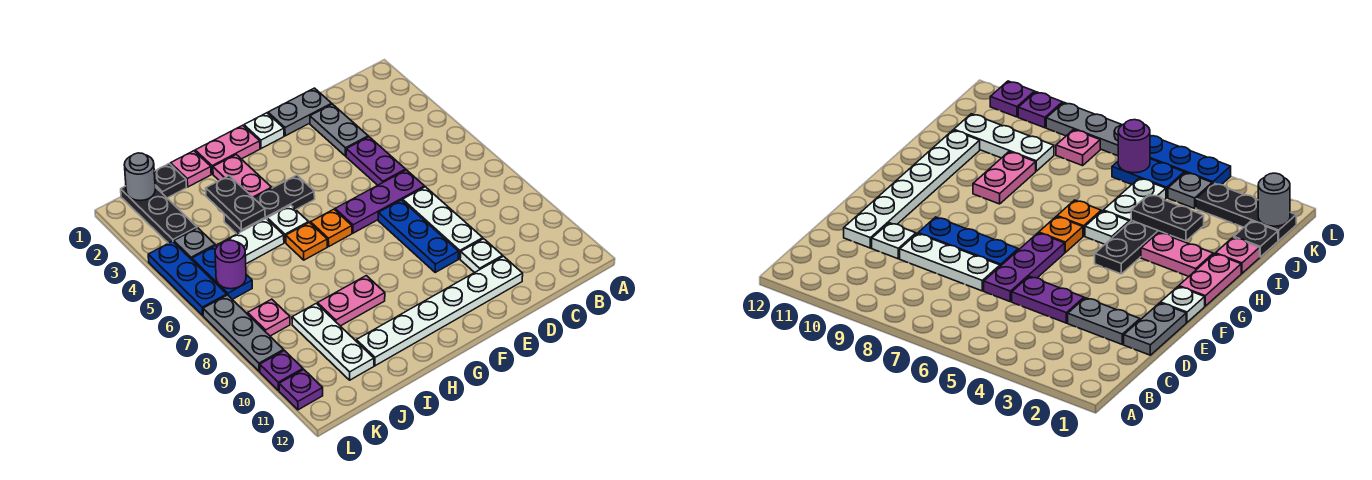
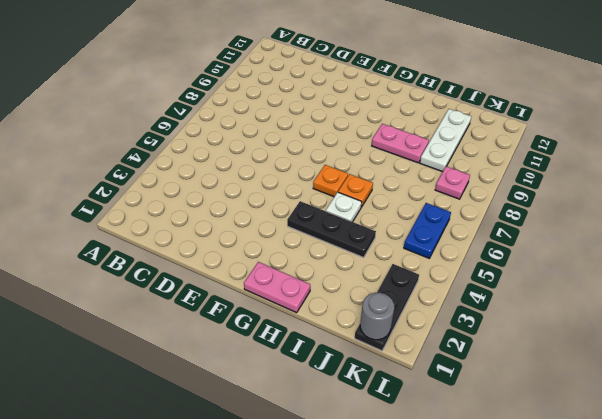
none -> grey plate D1:E1 level 1
none -> grey plate D2:D3 level 1
none -> purple plate D4:D5 level 1
none -> purple plate D6:F6 level 1

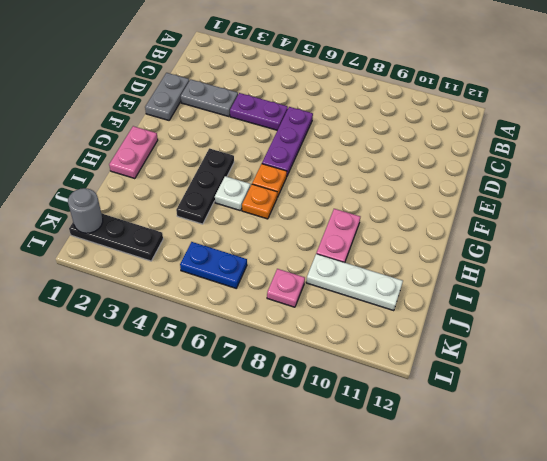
none -> white plate D7:D9 level 1
none -> white plate D10 level 1
none -> white plate D11:I11 level 1
none -> blue plate E7:E9 level 1

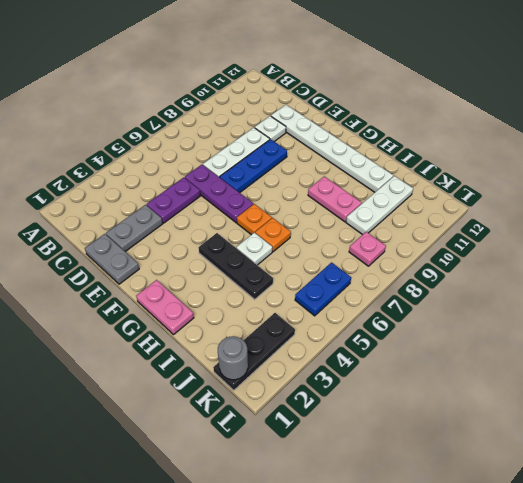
none -> white plate F1 level 1
none -> pink plate H2:H3 level 1
none -> pink plate I1 level 1
none -> white plate I5:J5 level 1

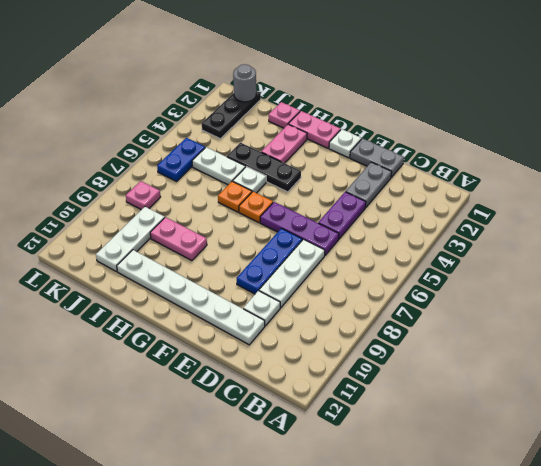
none -> black plate J1 level 1
none -> grey plate K4 level 1
none -> blue plate L4:L6 level 1
none -> grey plate L7:L9 level 1

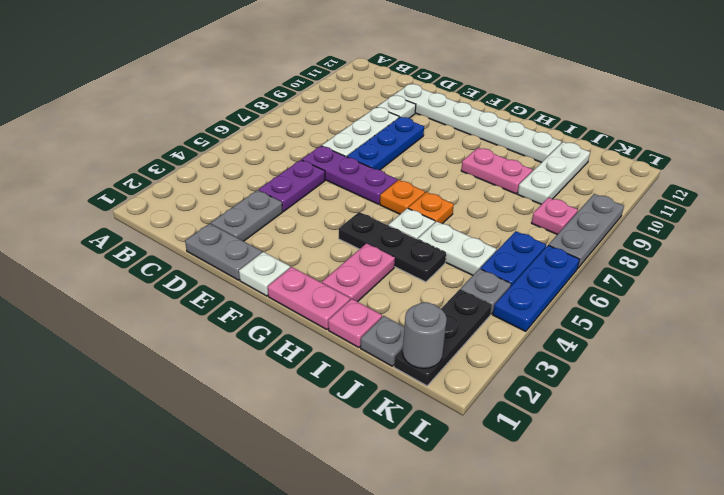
grey plate J1 level 1 -> black plate J1 level 1
none -> purple plate L10 level 1
none -> purple plate L11 level 1
none -> black plate I3:I4 level 2
none -> purple round brick K6 level 2

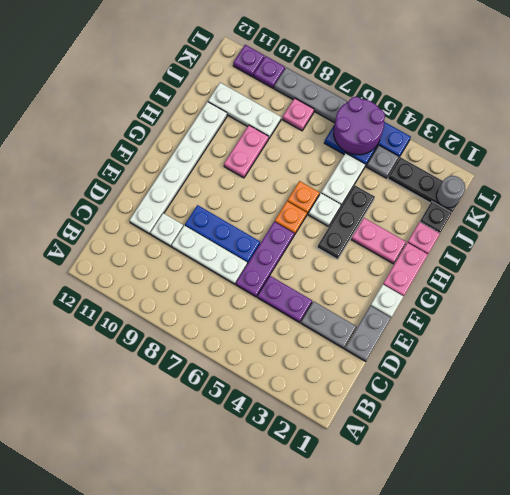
purple round brick K5:L6 level 2 -> purple round brick K6 level 2
none -> black plate I3:I4 level 2

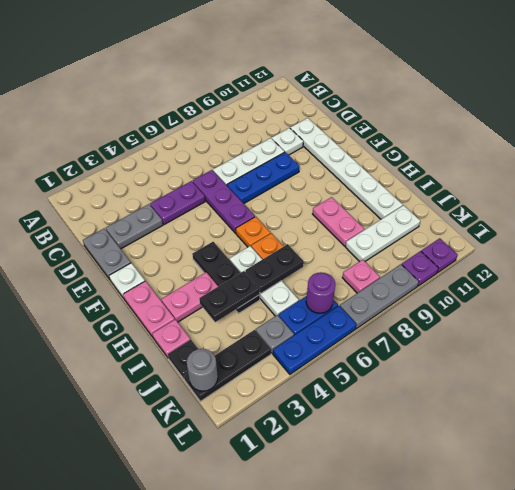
black plate I5:I6 level 2 -> none

